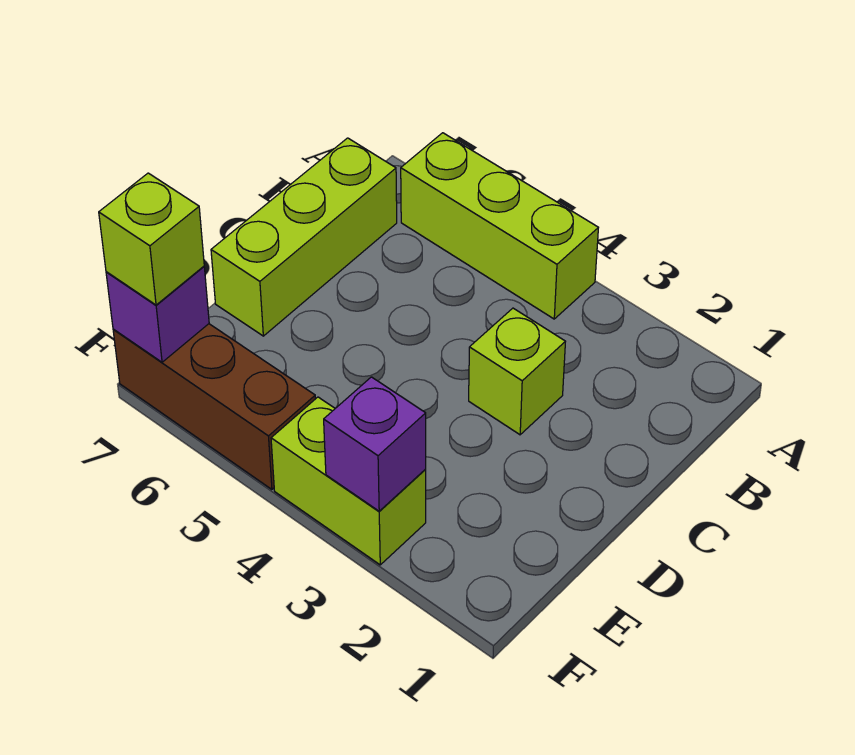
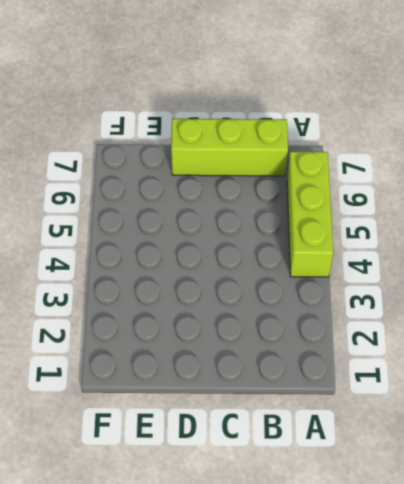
none -> lime brick C3 level 1
none -> lime brick F3:F4 level 1

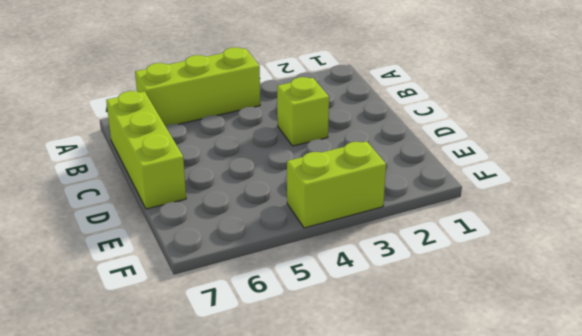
none -> brown brick F5:F7 level 1
none -> purple brick F3 level 2

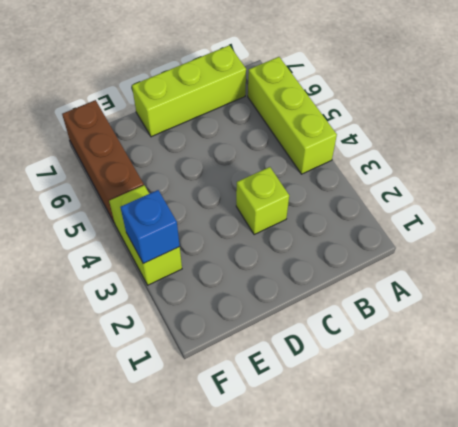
blue brick F3 level 2 -> purple brick F3 level 2
none -> purple brick F7 level 2
none -> lime brick F7 level 3

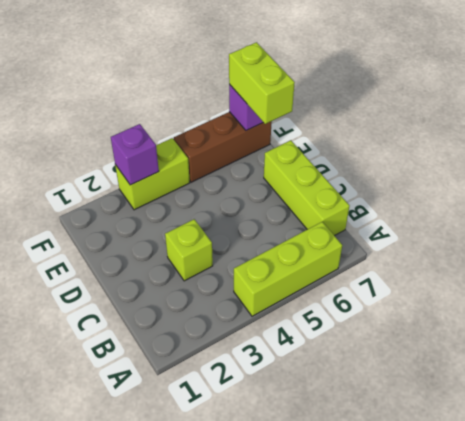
lime brick E7:F7 level 3 -> lime brick F7 level 3

